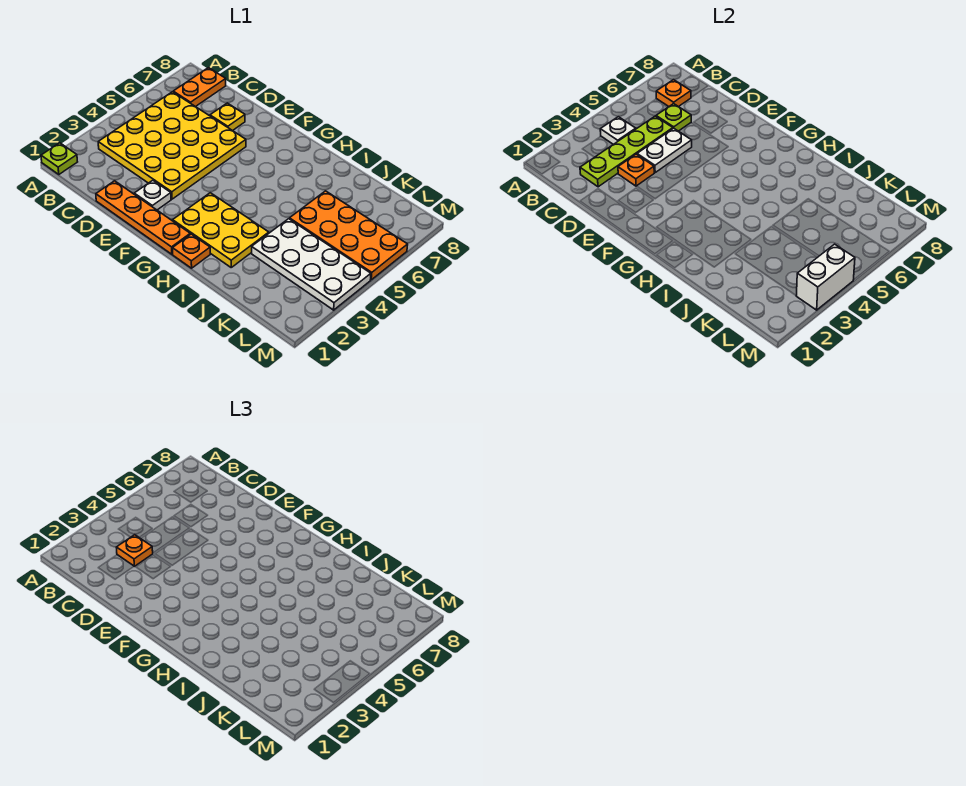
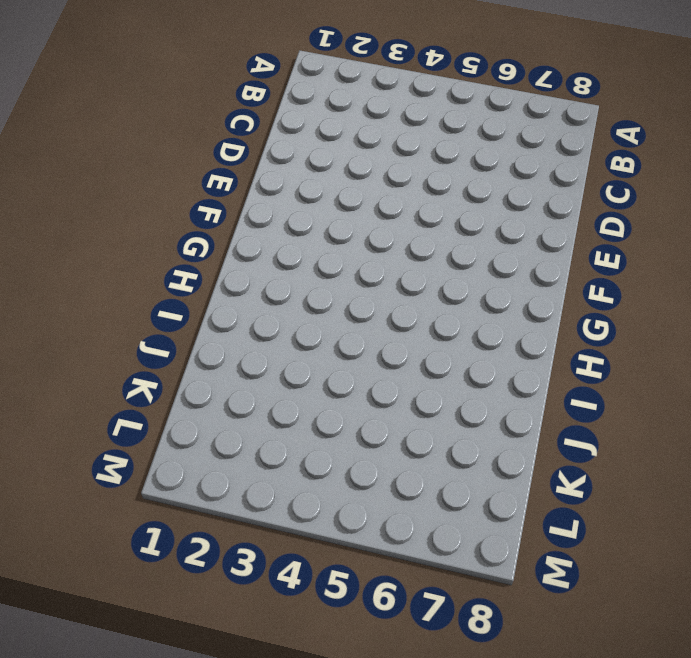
none -> lime plate A1 level 1
none -> yellow plate B3:E6 level 1
none -> orange plate B7:B8 level 1

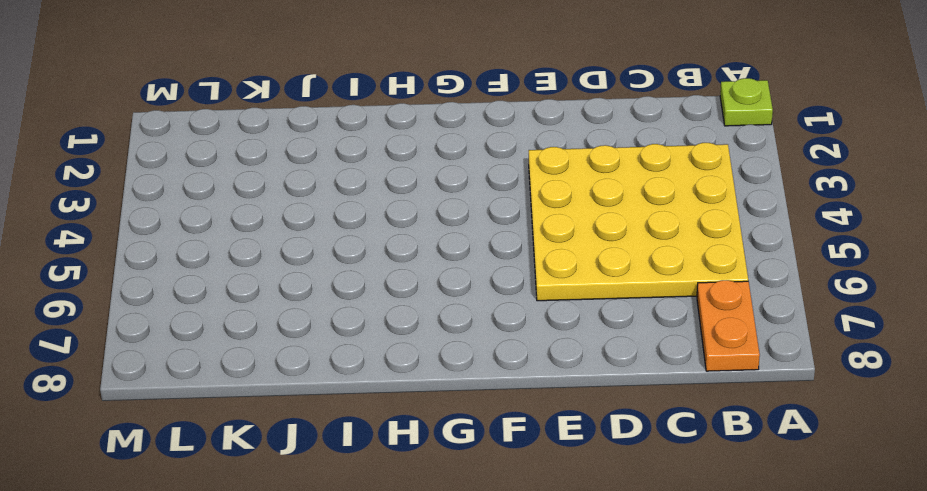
none -> orange plate D1:G1 level 1
none -> yellow plate D7 level 1
none -> white plate E2 level 1

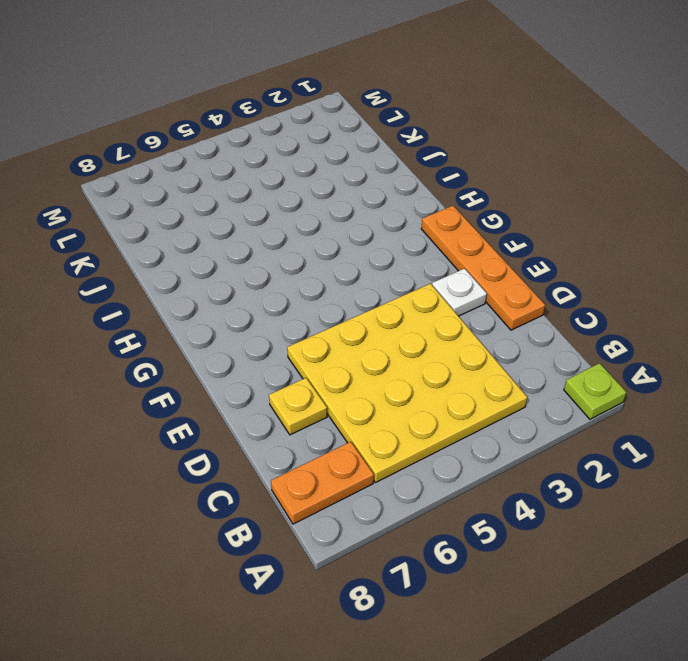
none -> yellow plate G2:I3 level 1
none -> orange plate H1 level 1
none -> white plate J3:M4 level 1

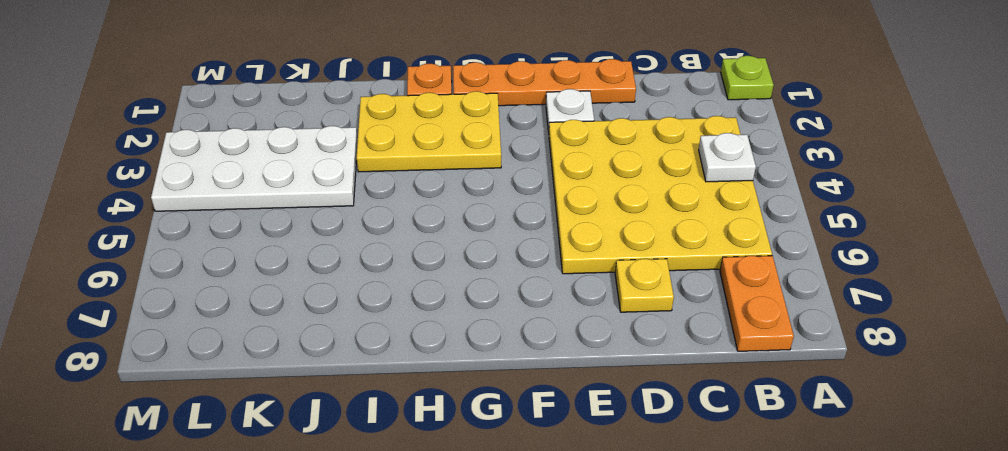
none -> orange plate J5:M6 level 1
none -> orange plate B7 level 2
none -> lime plate C2:C5 level 2

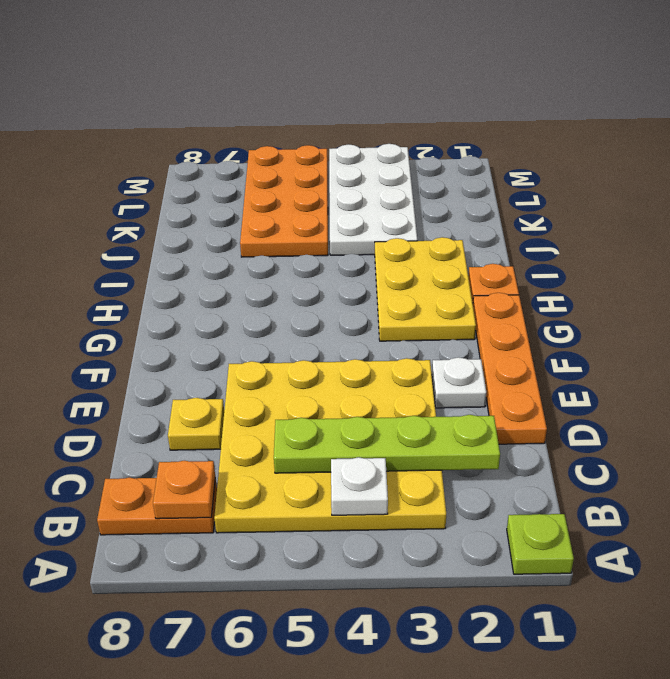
none -> lime plate C6 level 2
none -> orange plate D3 level 2
none -> white plate D4:D5 level 2

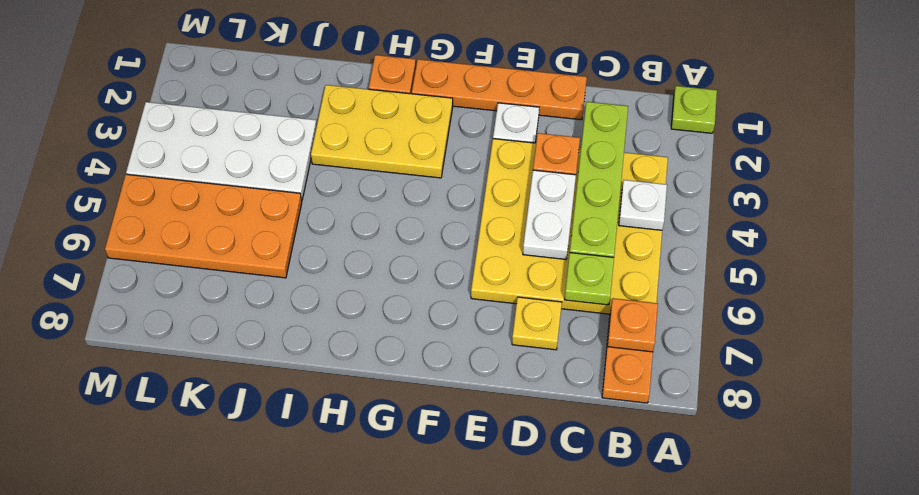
none -> white brick M3:M4 level 2
none -> orange plate C3 level 3

